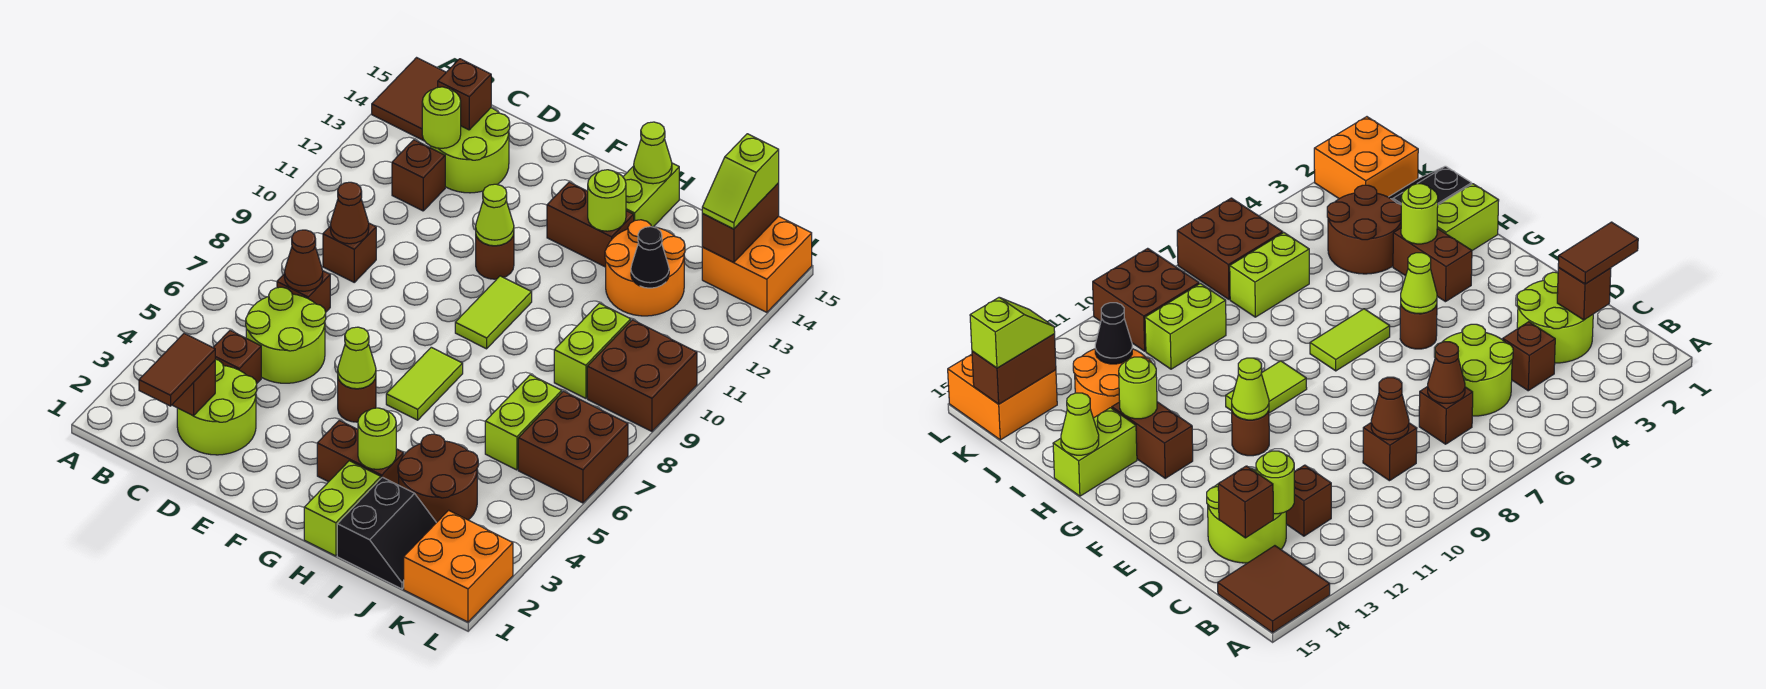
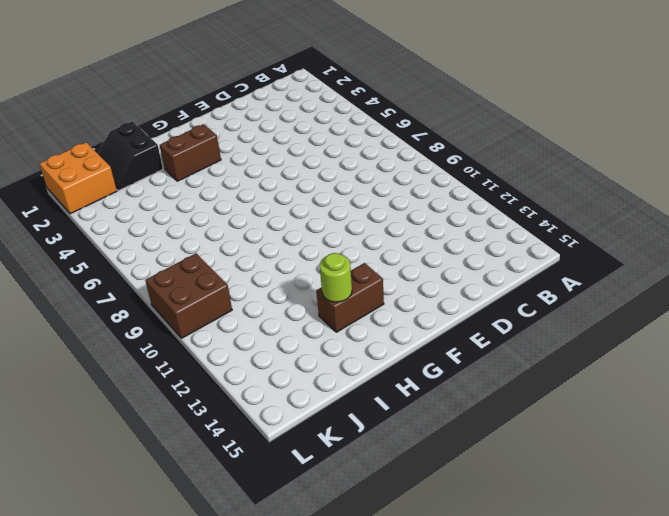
none -> brown tile A14:B15 level 1
none -> lime round brick C2:D3 level 1
none -> brown brick C4 level 1
none -> lime round brick C5:D6 level 1

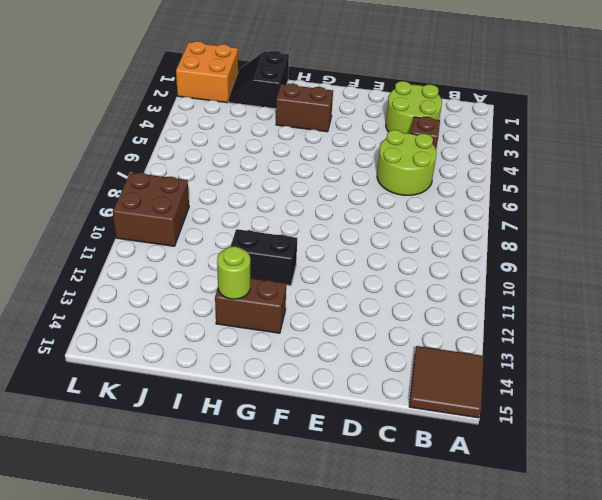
black brick G11:H11 level 1 -> none
none -> brown brick C7 level 1
none -> brown brick C9 level 1
none -> brown brick C12 level 1
none -> lime round brick C13:D14 level 1

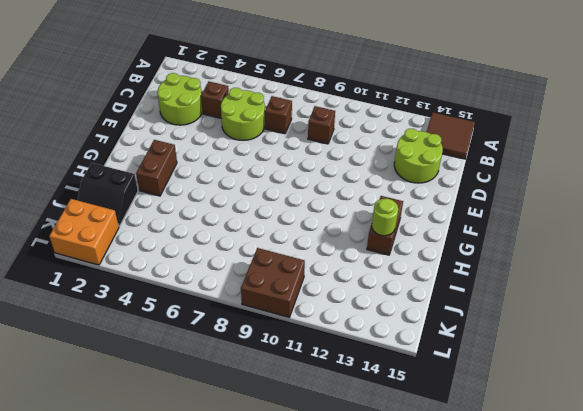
none -> brown brick C12 level 1
none -> brown round brick F5 level 1
none -> brown round brick F11 level 1
none -> lime tile G6:G7 level 1

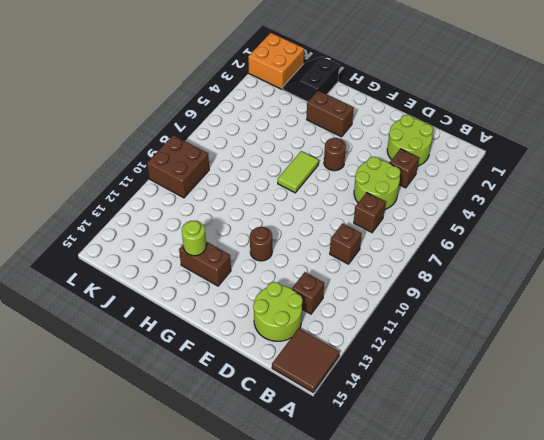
none -> lime tile G9:G10 level 1
none -> lime brick H1:H2 level 1
none -> lime brick H14:H15 level 1
none -> brown round brick I3:J4 level 1

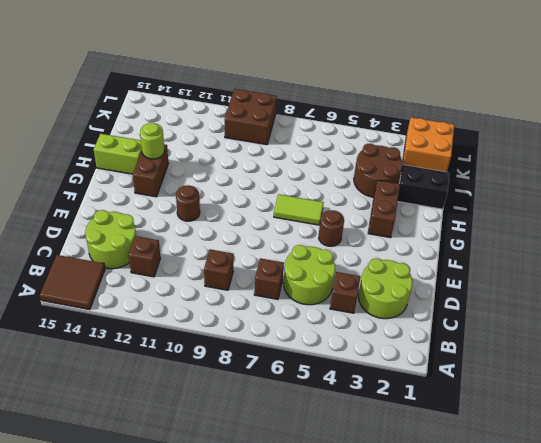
none -> lime tile G9:G10 level 1
none -> lime brick H1:H2 level 1
none -> orange round brick I12:J13 level 1
none -> lime brick J6:J7 level 1

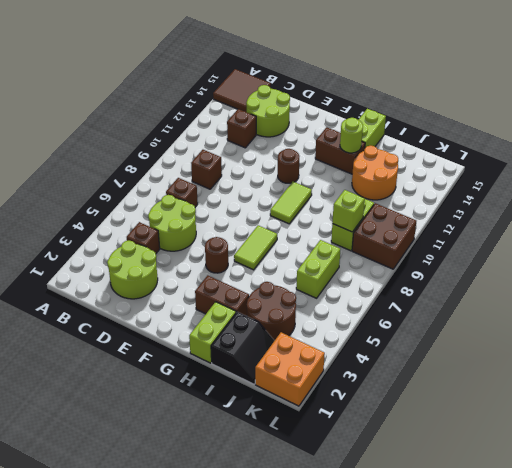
lime brick J9 level 2 -> none
none -> brown brick K6:L7 level 1
none -> orange brick K14:L15 level 1
none -> brown brick C2 level 2
none -> brown cone C7 level 2

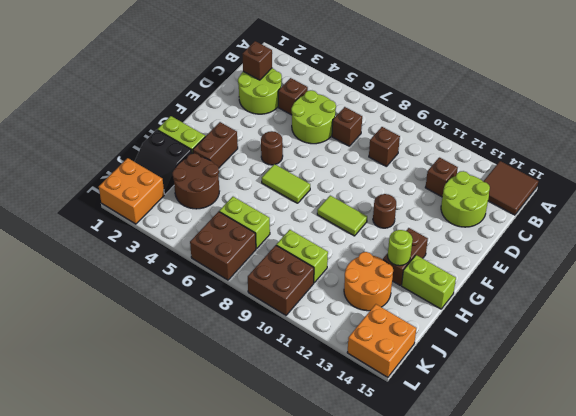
none -> brown cone C7 level 2
none -> brown cone C9 level 2
none -> lime round brick C13 level 2
none -> brown brick C14 level 2

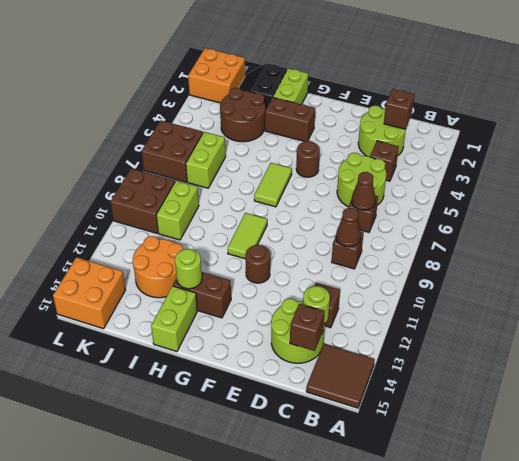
none -> lime cone F5 level 2
none -> lime cone F11 level 2
none -> lime round brick H3 level 2
none -> lime cone H15 level 2

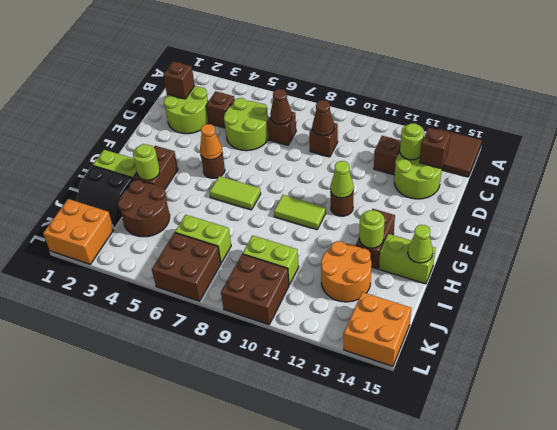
orange cone F5 level 2 -> lime cone F5 level 2
none -> black cone J12 level 2
none -> brown brick K14:K15 level 2
none -> brown tile C1:C2 level 3
none -> lime slope K14:K15 level 3 top 15

